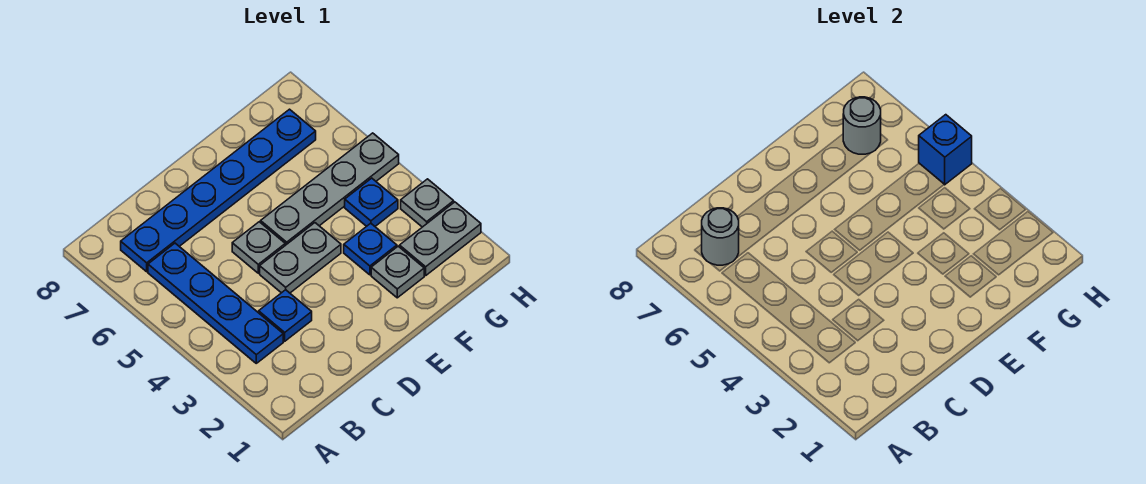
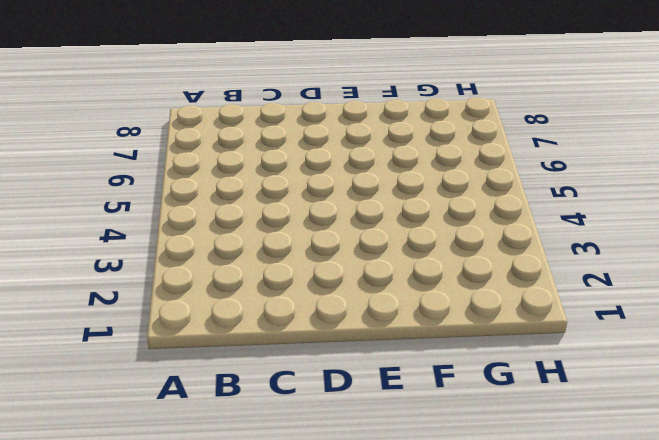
none -> blue plate B3:B6 level 1
none -> blue plate B7:G7 level 1
none -> blue plate C3 level 1

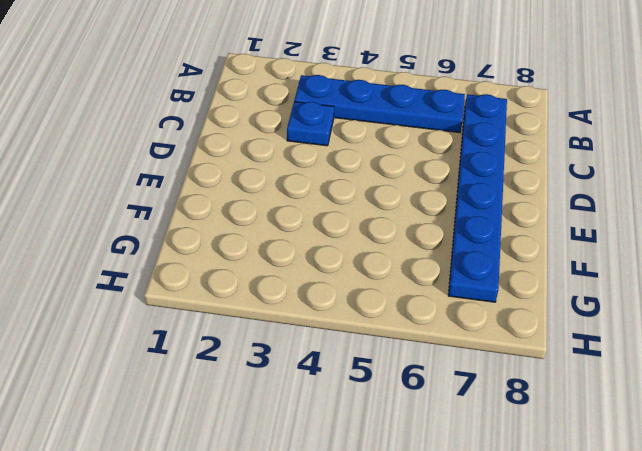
none -> grey plate D4:E4 level 1
none -> grey plate D5 level 1
none -> grey plate E5:H5 level 1

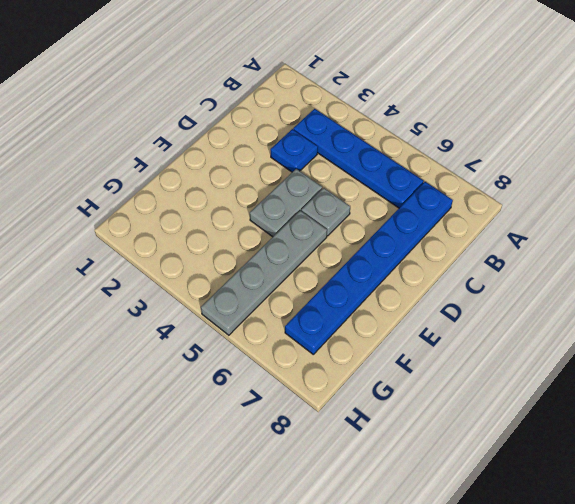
none -> grey plate F2 level 1
none -> blue plate F3 level 1
none -> grey plate G2:H2 level 1

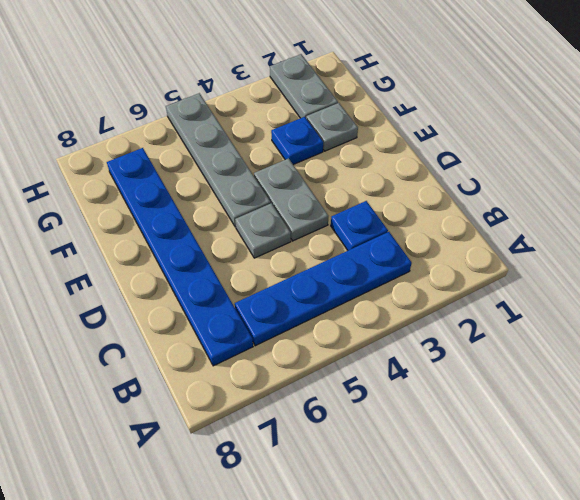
none -> blue plate G4 level 1
none -> grey plate H3 level 1
none -> grey round brick B7 level 2

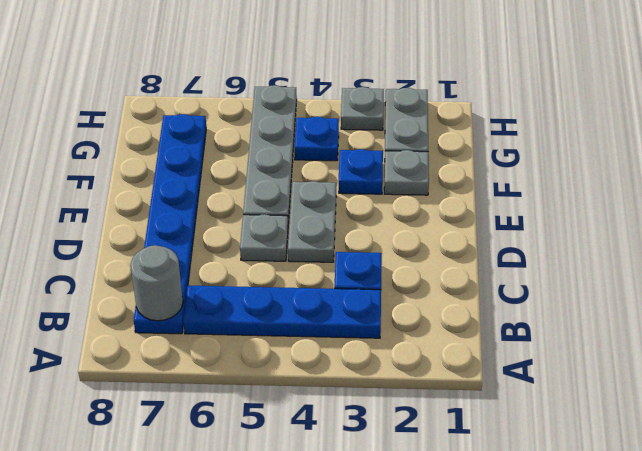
none -> grey round brick G7 level 2
none -> blue brick H5 level 2

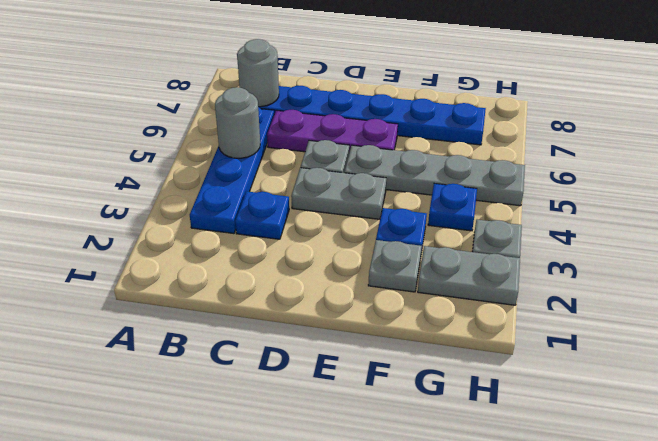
grey round brick B5 level 2 -> grey round brick G7 level 2
purple plate C6:E6 level 1 -> none
none -> blue brick H5 level 2

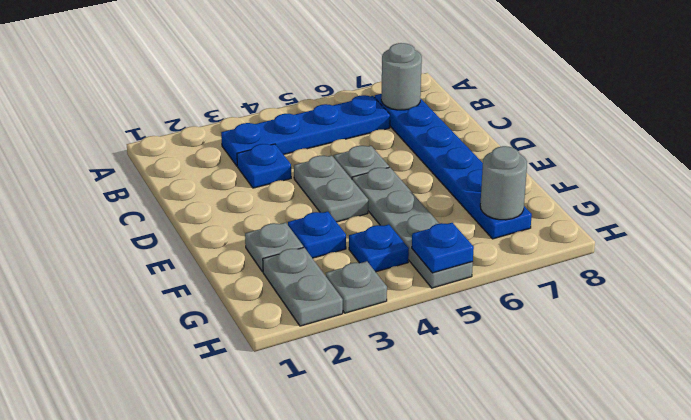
blue plate H5 level 2 -> blue brick H5 level 2

